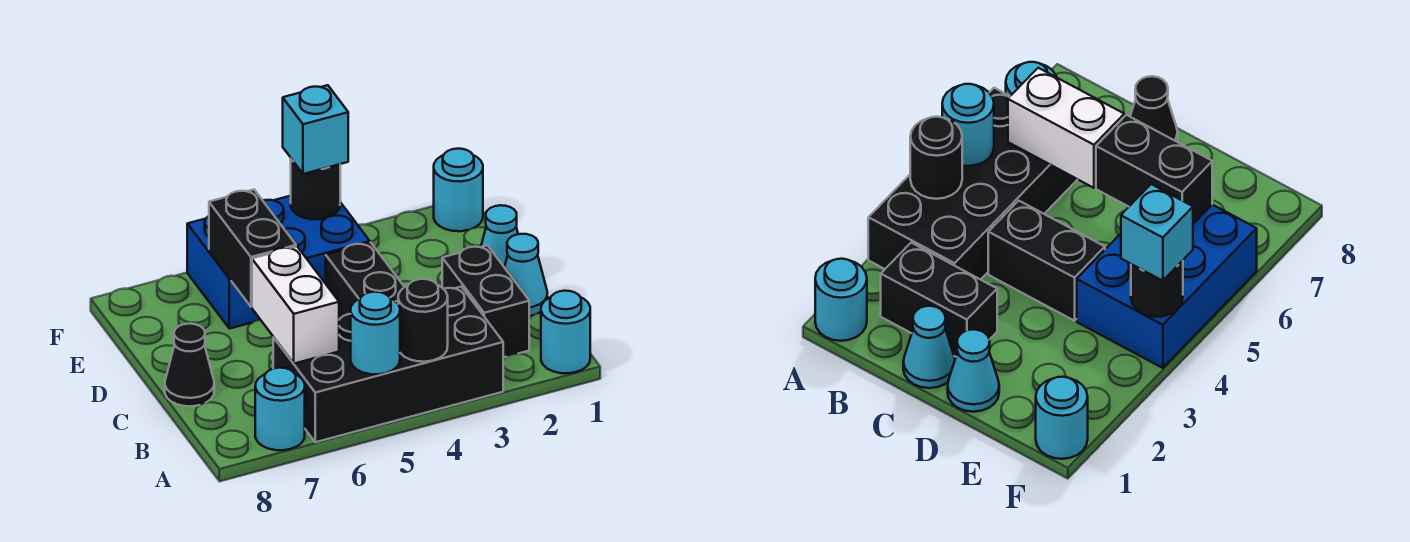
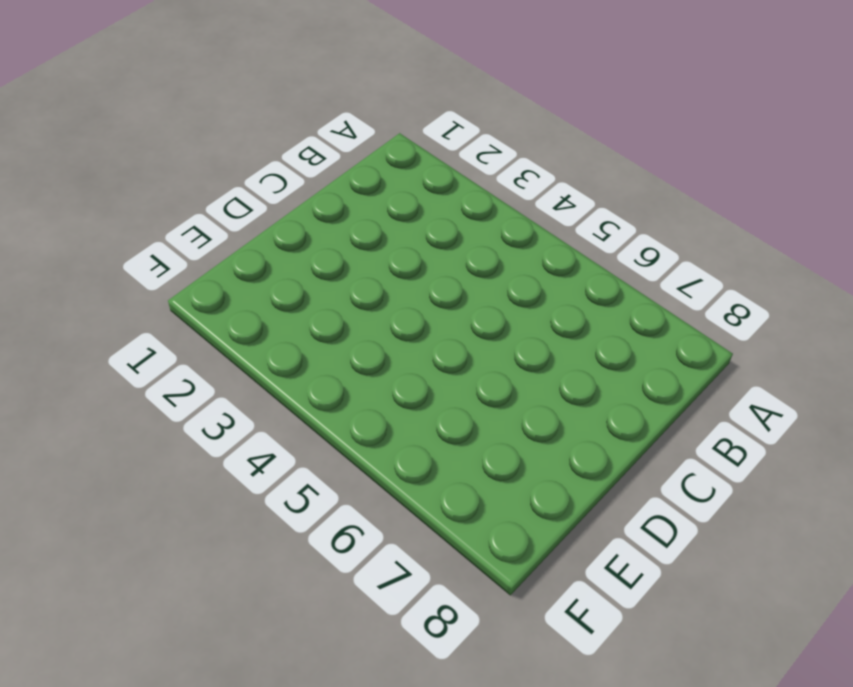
none -> cyan round brick A1 level 1
none -> black brick A3:B6 level 1
none -> cyan round brick A7 level 1

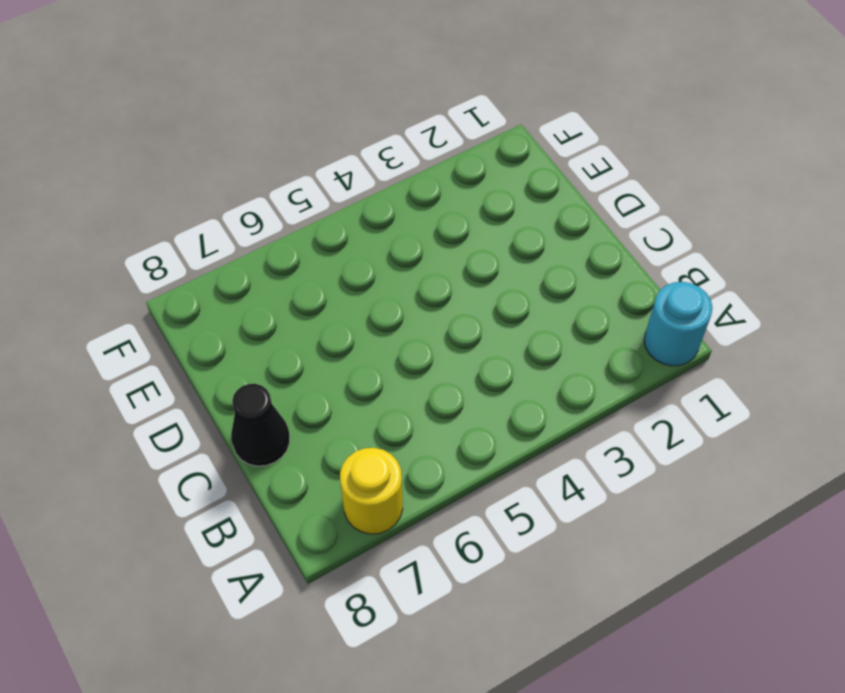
yellow round brick A7 level 1 -> cyan round brick A7 level 1
none -> black brick A3:B6 level 1
none -> black brick B2:C2 level 1
none -> cyan cone C1 level 1

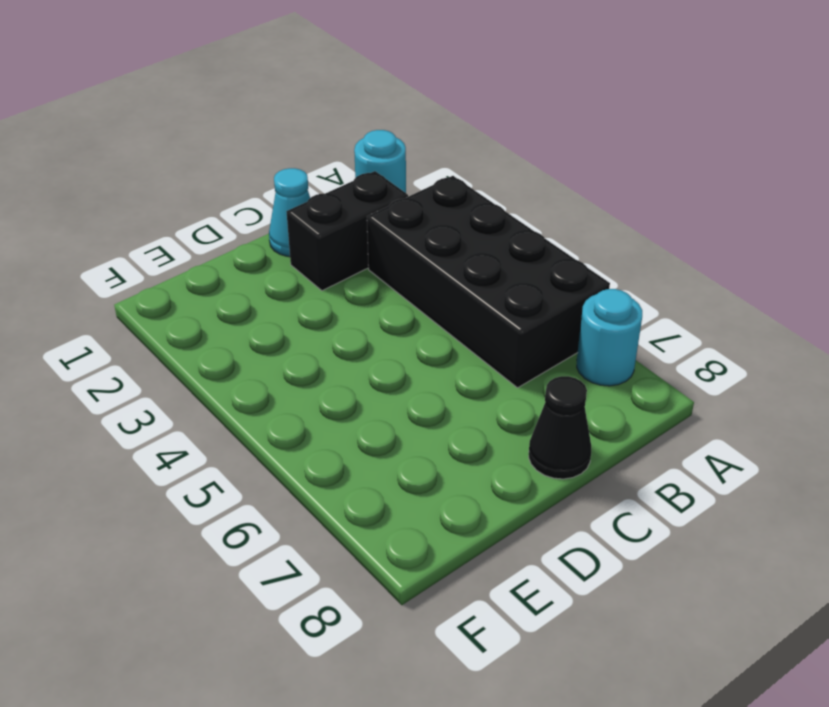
none -> black brick C4:D4 level 1
none -> cyan cone D1 level 1
none -> blue brick E4:F6 level 1

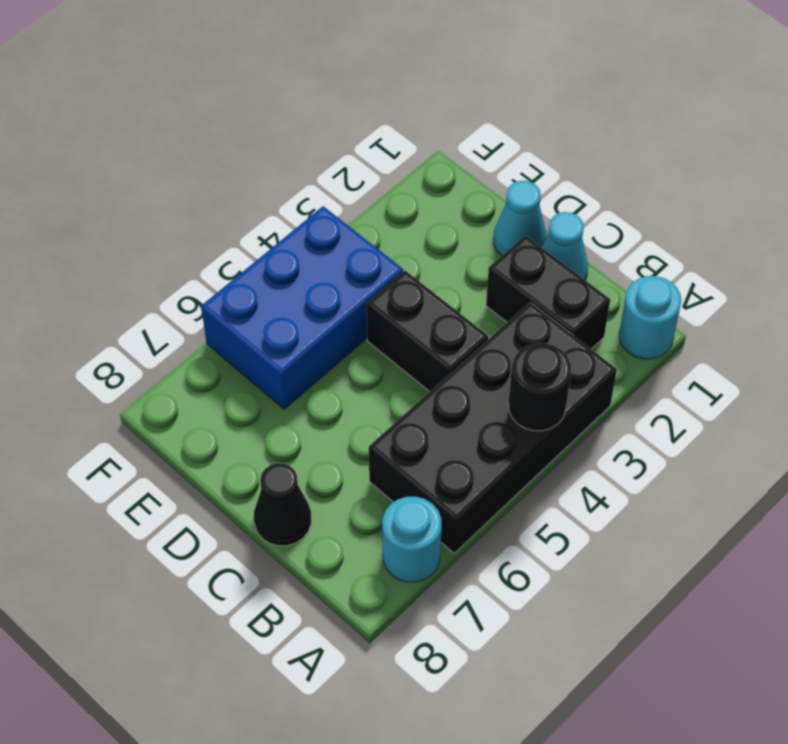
none -> cyan round brick F1 level 1
none -> cyan round brick A5 level 2
none -> white brick B6:C6 level 2

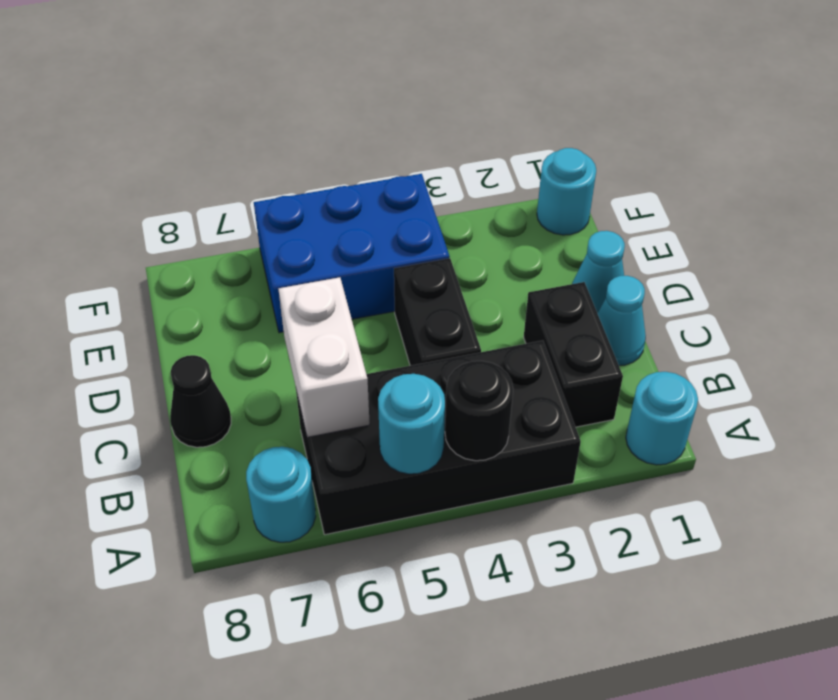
none -> black brick D6:E6 level 2
none -> black round brick F4 level 2
none -> cyan brick F4 level 3

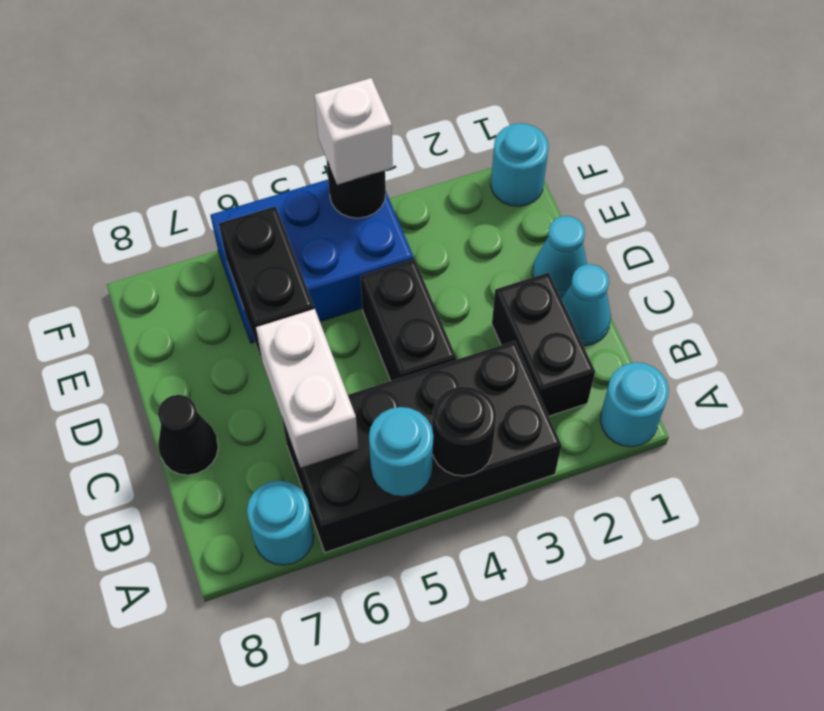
white brick F4 level 3 -> cyan brick F4 level 3

